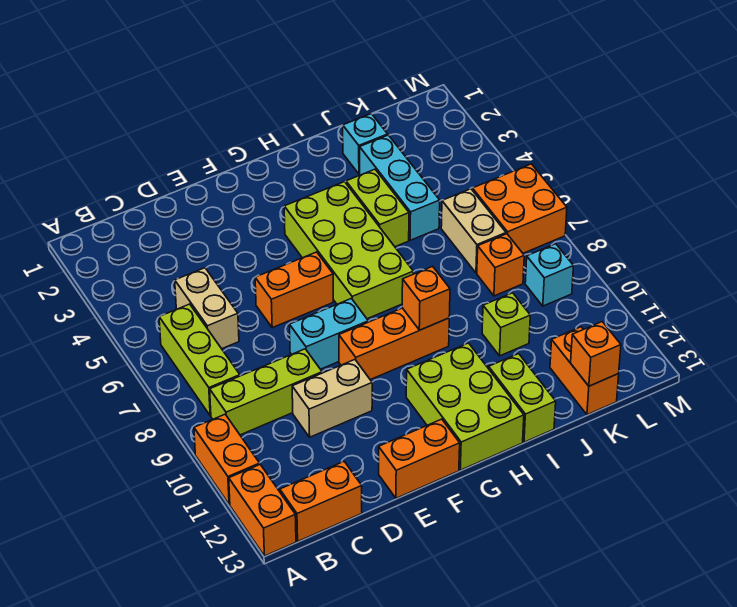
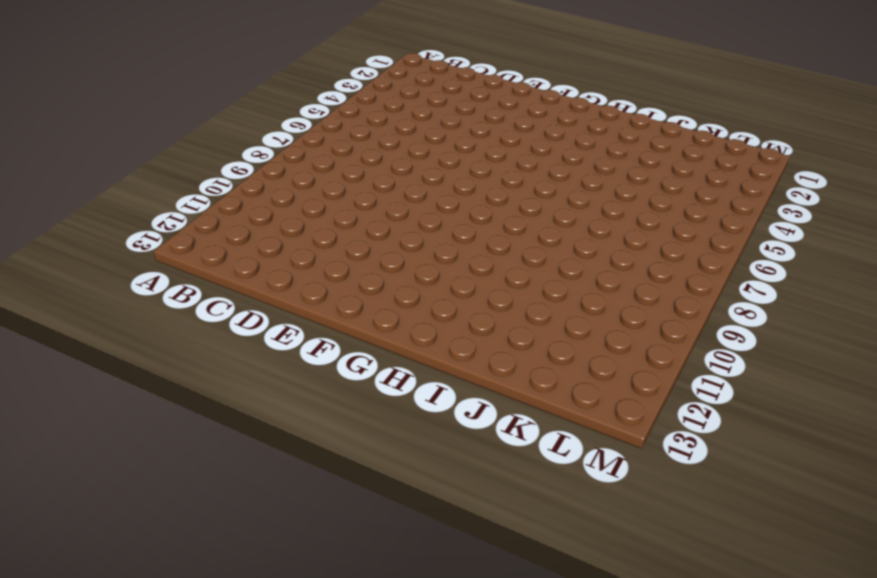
none -> orange brick A10:A11 level 1
none -> orange brick A12:A13 level 1
none -> lime brick B6:B8 level 1

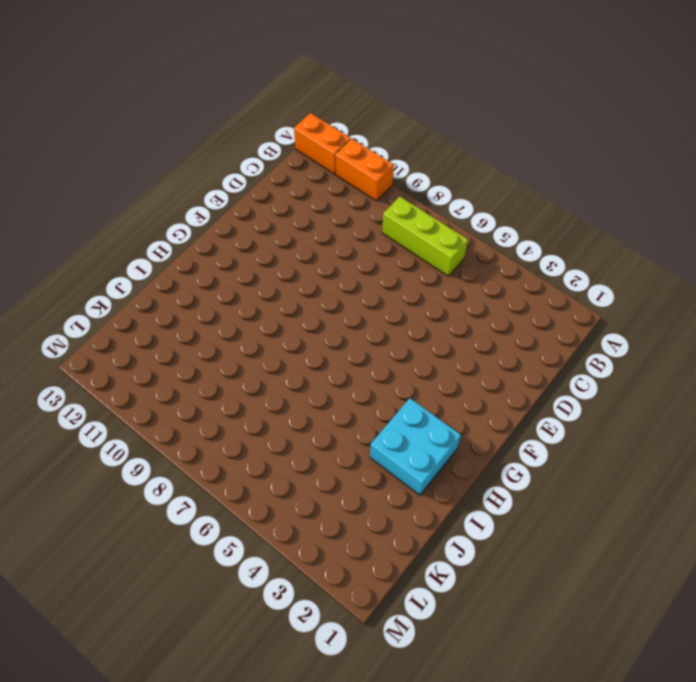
cyan brick H2:I3 level 1 -> none
none -> lime brick B9:D9 level 1
none -> orange brick B13:C13 level 1
none -> tan brick C5:C6 level 1

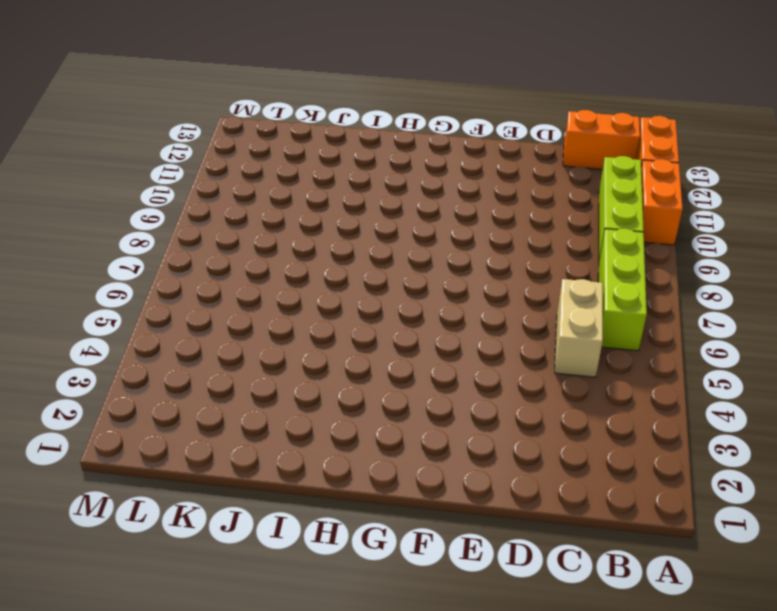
lime brick B9:B11 level 1 -> lime brick B9:D9 level 1
none -> tan brick D10:E10 level 1
none -> orange brick E6:F6 level 1
none -> cyan brick E8:F8 level 1

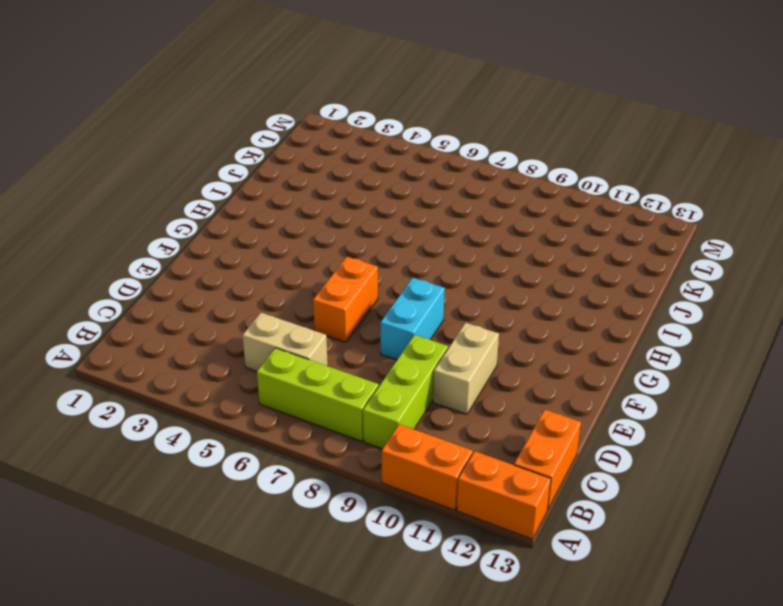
none -> orange brick E13:F13 level 1
none -> orange brick F9:H9 level 1
none -> lime brick G4:H7 level 1

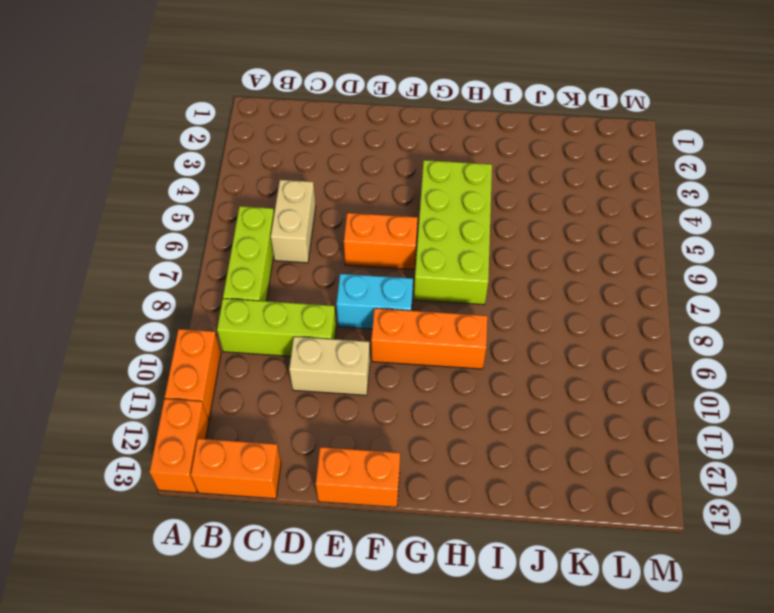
none -> lime brick G11:H13 level 1
none -> lime brick I4:I5 level 1
none -> lime brick I12:I13 level 1

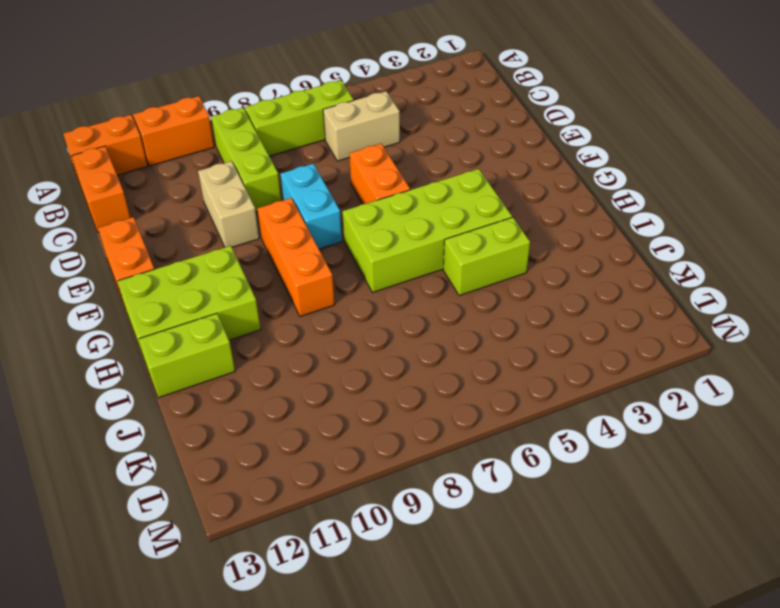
none -> cyan brick J2 level 1
none -> cyan brick J3:J5 level 1
none -> lime brick J10 level 1

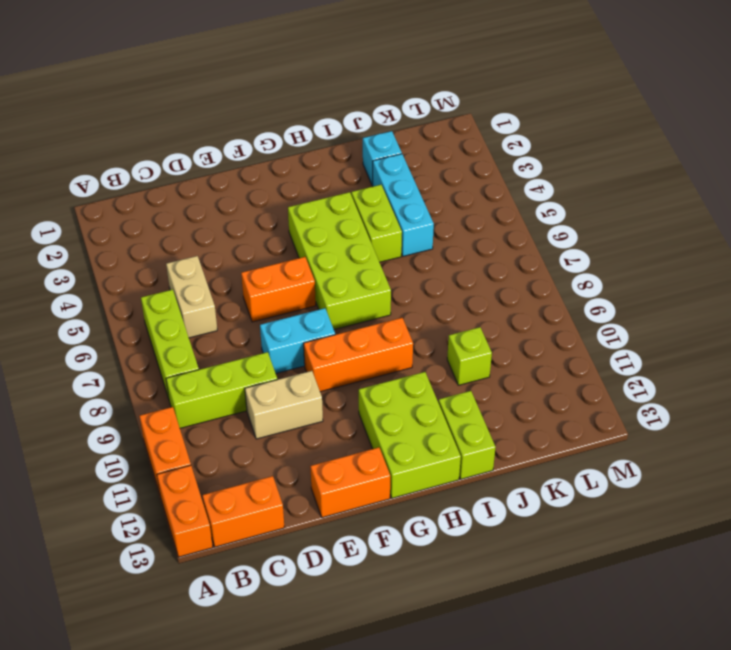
none -> tan brick K6:K7 level 1
none -> orange brick K8 level 1
none -> orange brick K12:K13 level 1

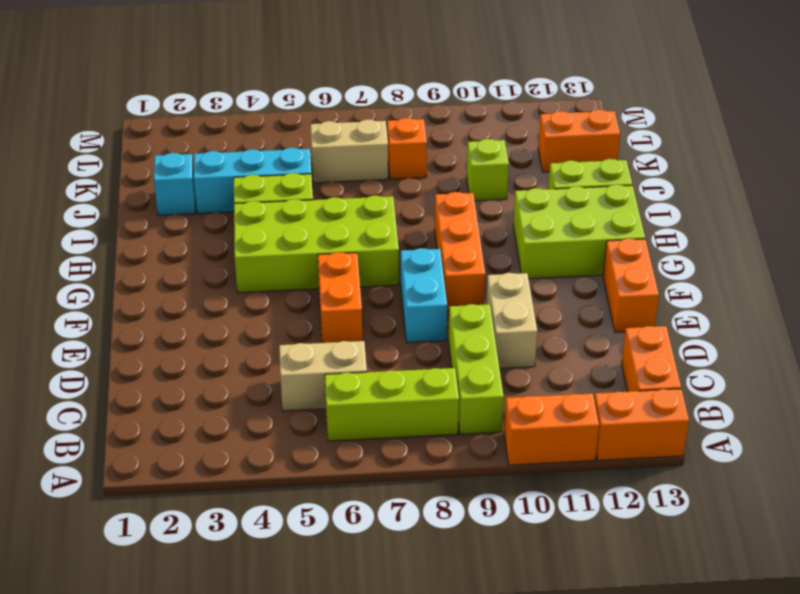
none -> orange brick L6:M7 level 1
none -> cyan brick L9 level 1
none -> orange brick H9 level 2

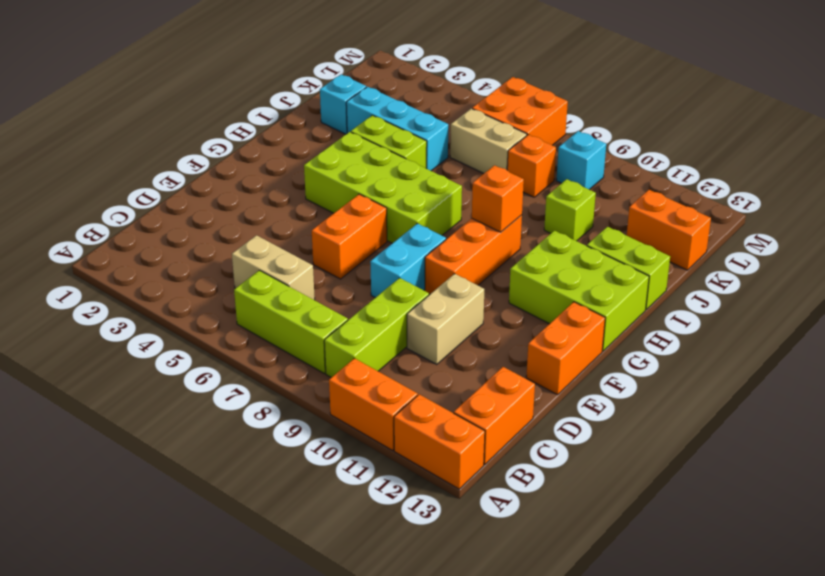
none -> orange brick K13 level 2

